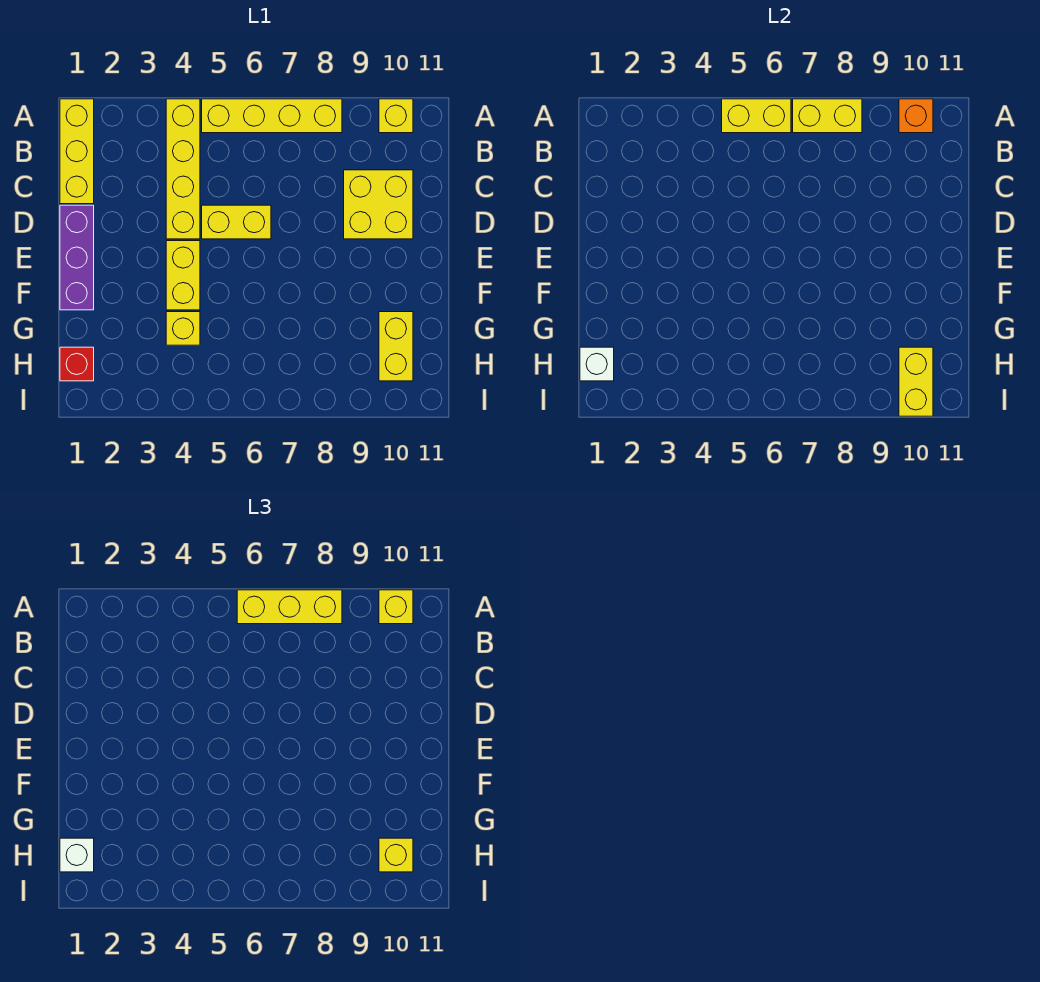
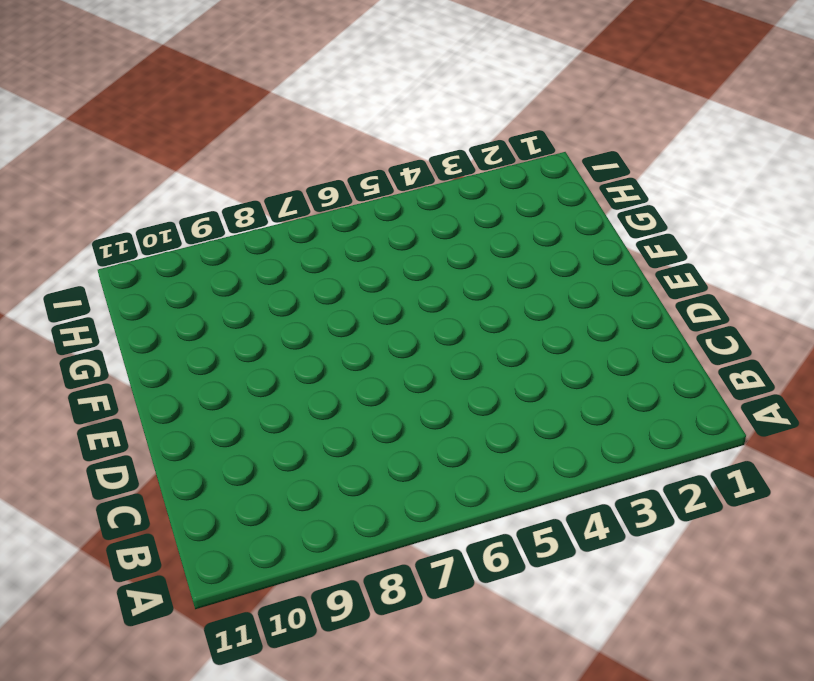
none -> yellow brick A1:C1 level 1
none -> yellow brick A4:D4 level 1
none -> yellow brick A5:A8 level 1

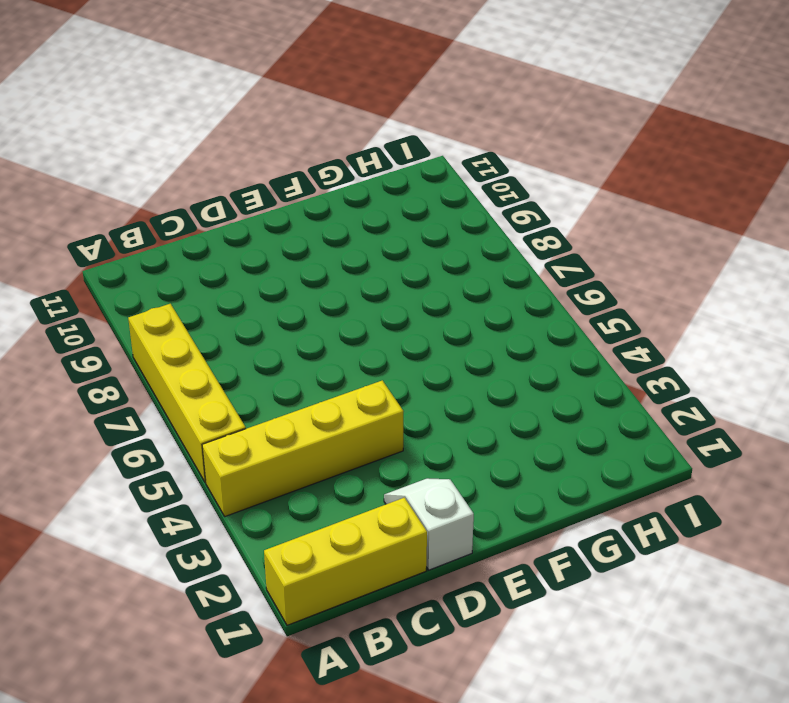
white slope D1:D2 level 1 top 1 -> purple brick D1:F1 level 1
none -> yellow brick A10 level 1
none -> yellow brick C9:D10 level 1
none -> yellow brick D5:D6 level 1

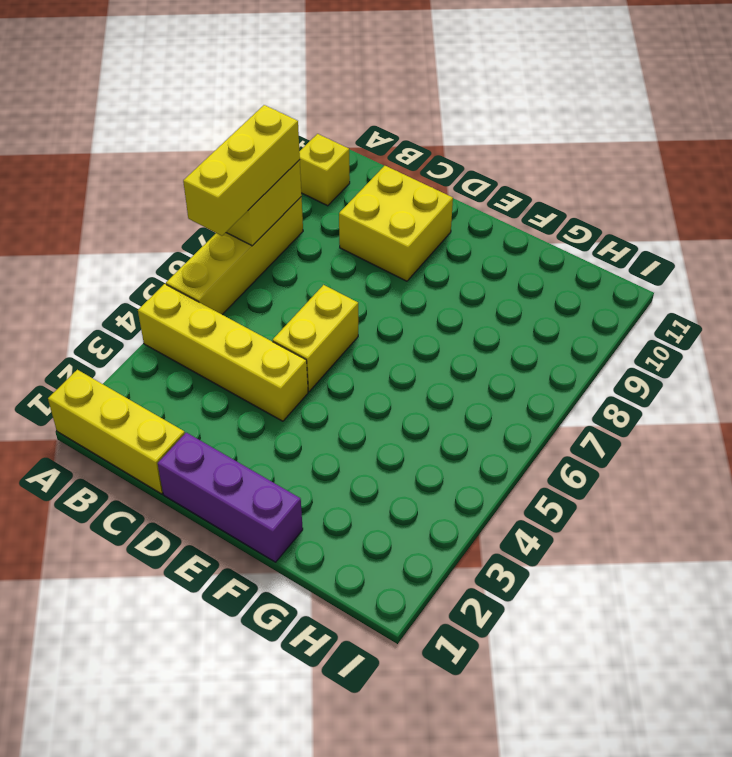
none -> yellow brick E4:F4 level 1
none -> yellow brick G4 level 1
none -> yellow brick G10:H10 level 1

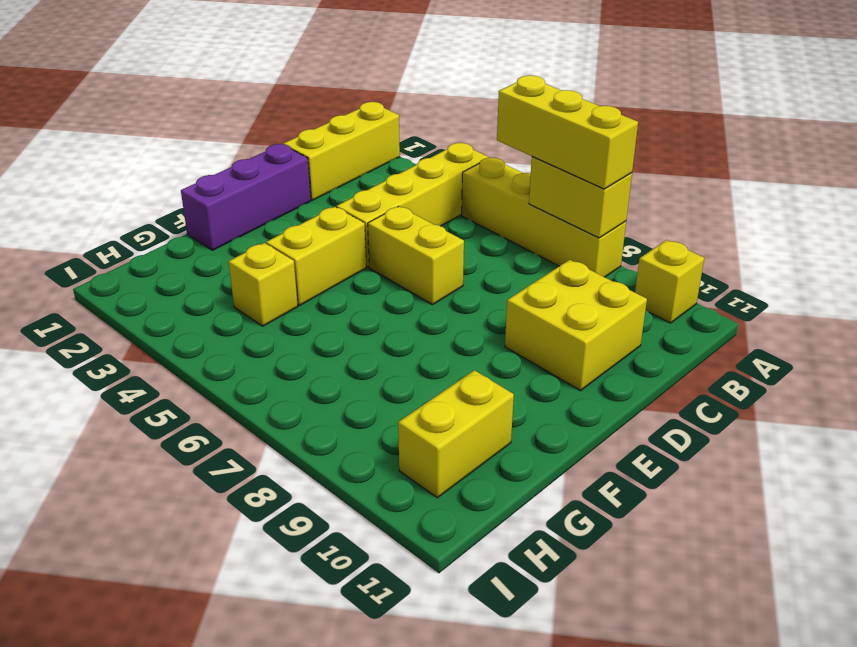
none -> red brick H1 level 1
none -> yellow brick A5:A6 level 2
none -> orange brick A10 level 2

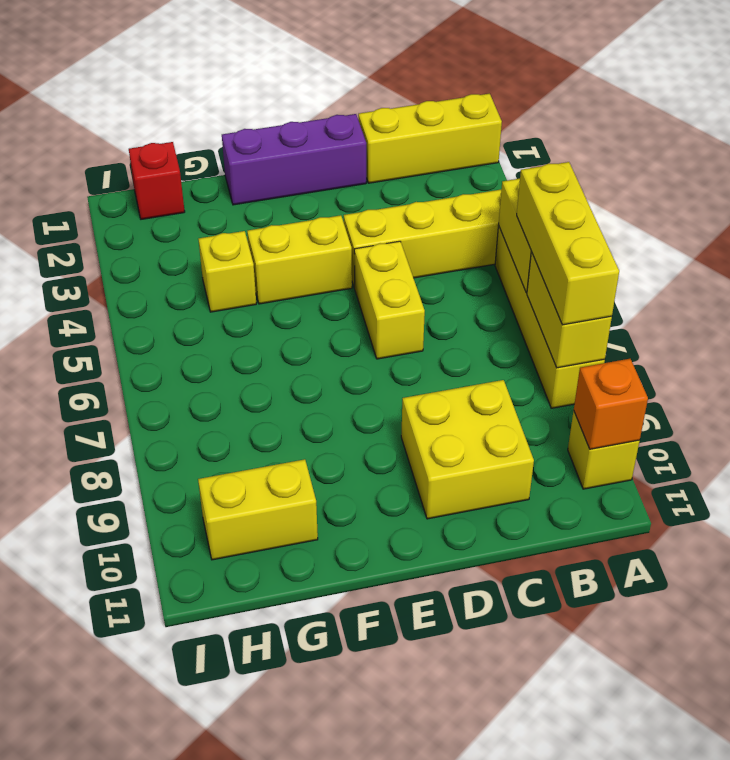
none -> white brick H1 level 2
none -> yellow brick H10:I10 level 2
none -> yellow brick A10 level 3

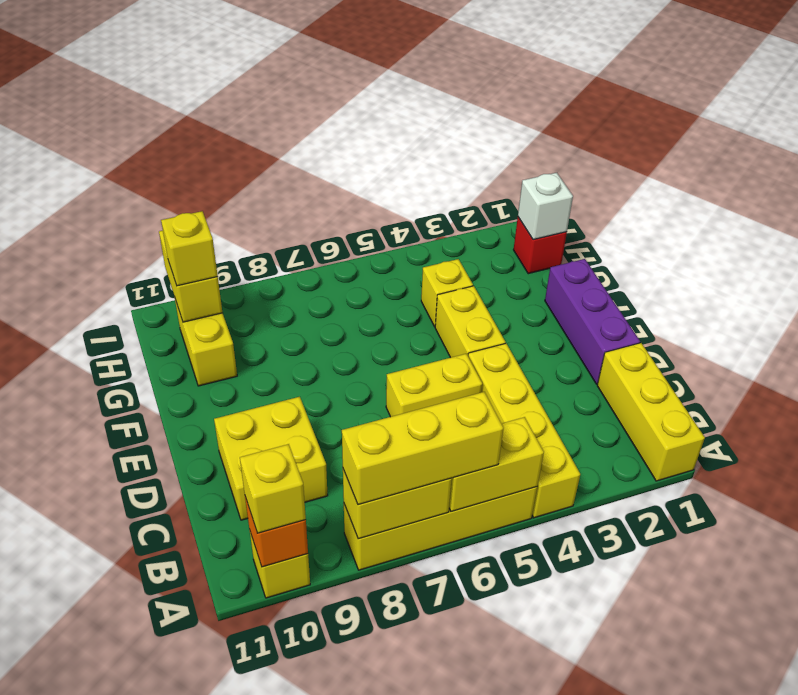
none -> white brick H1 level 3

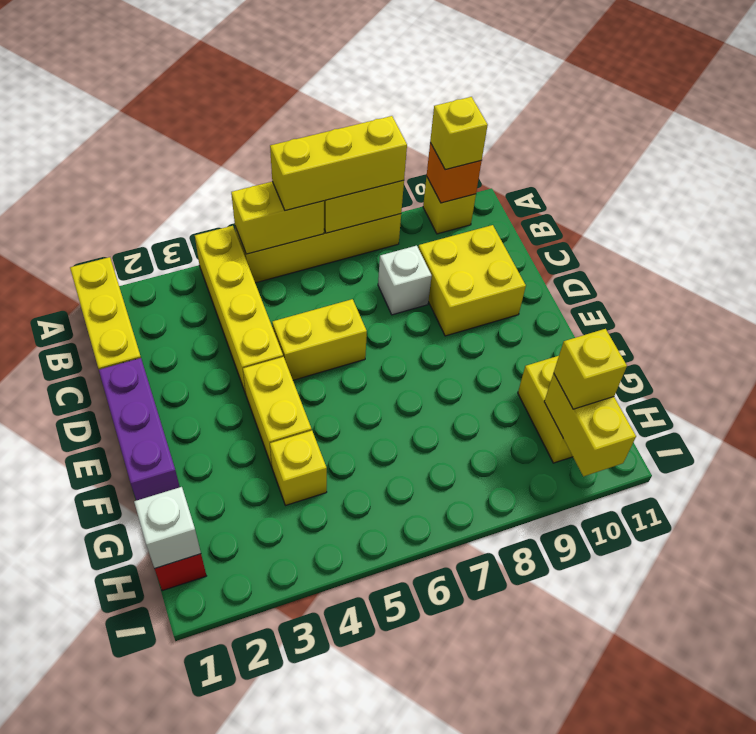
white brick C8 level 1 -> white brick H1 level 3

